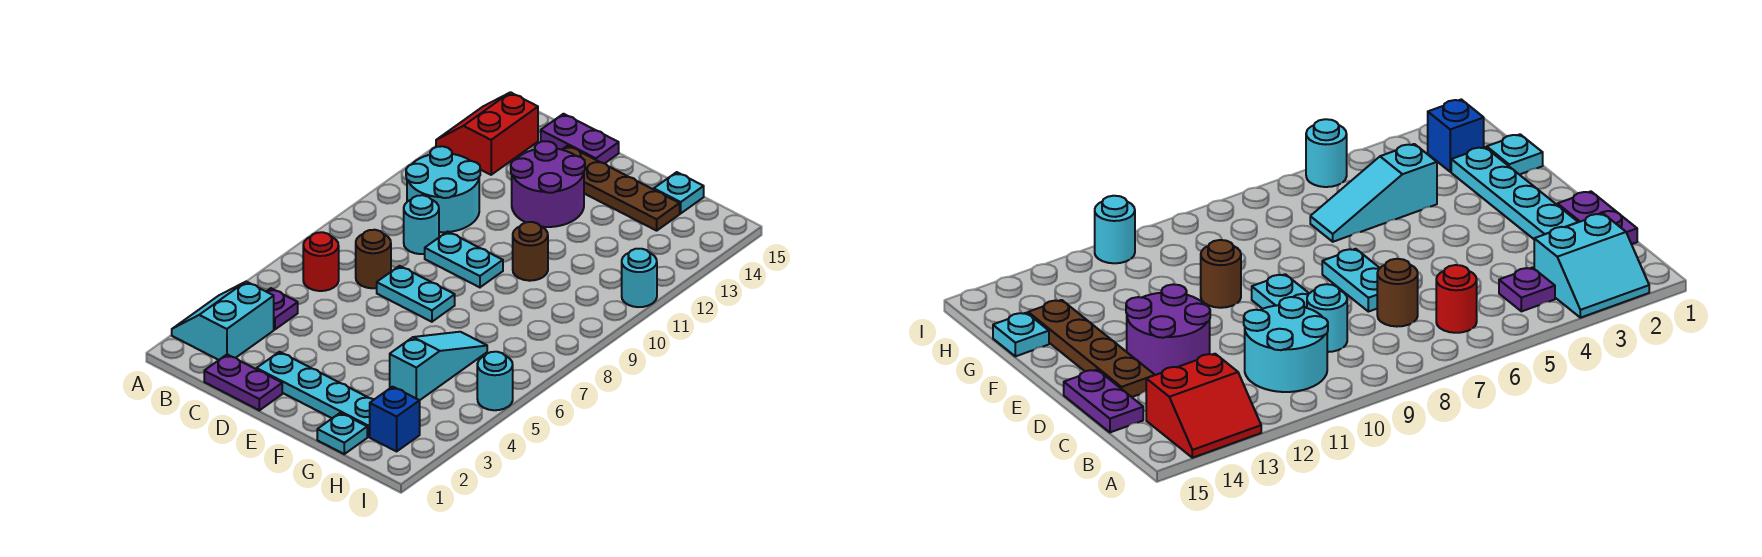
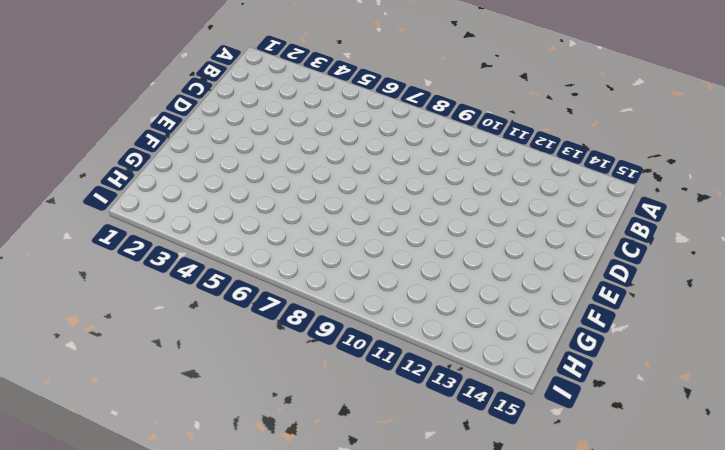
none -> cyan slope A2:B3 level 1 top B
none -> red slope A13:B14 level 1 top B
none -> purple plate B4 level 1

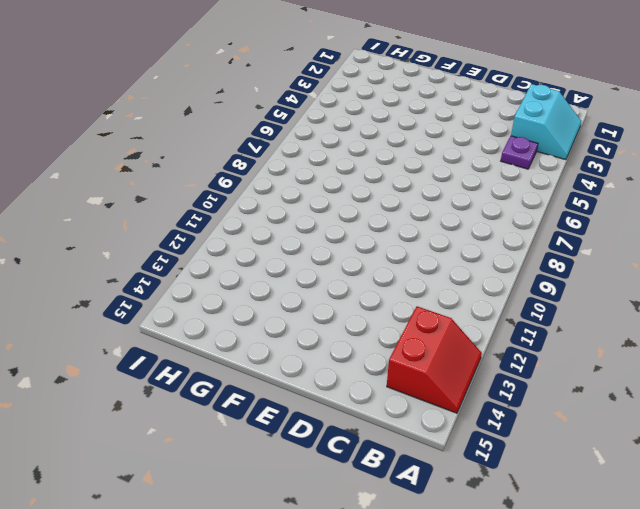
none -> red round brick B6 level 1
none -> cyan round brick B10:C11 level 1
none -> purple plate C1:D1 level 1

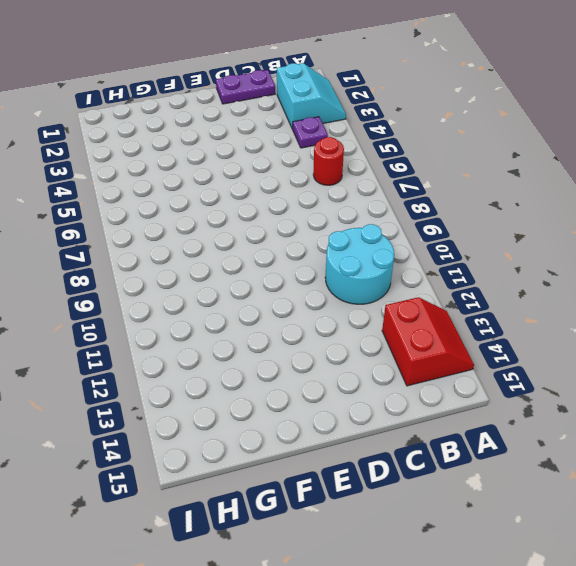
none -> brown round brick C7 level 1
none -> cyan round brick C9 level 1
none -> purple plate C15:D15 level 1

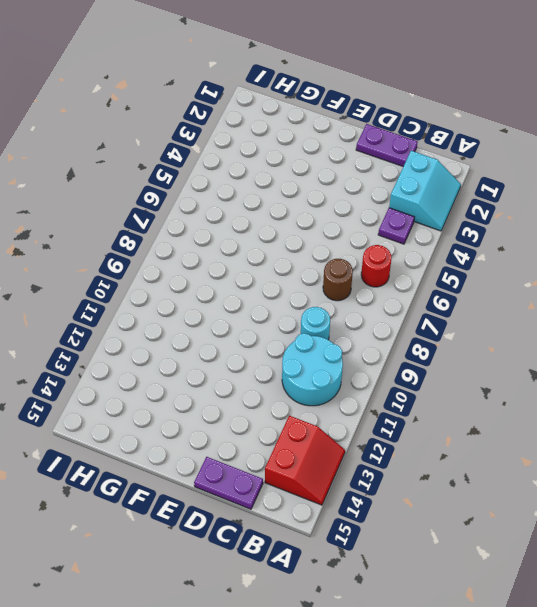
none -> cyan plate D2:G2 level 1
none -> cyan plate D7:E7 level 1
none -> cyan plate D9:E9 level 1

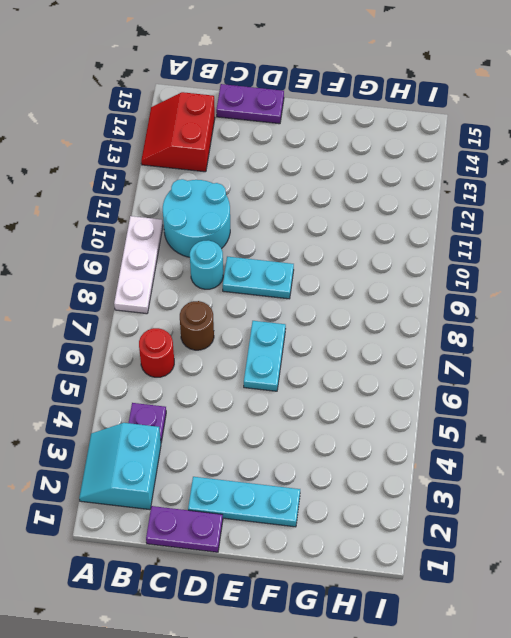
white plate A8:A10 level 1 -> none
cyan plate D2:F2 level 1 -> cyan plate D2:G2 level 1
cyan plate E6:E7 level 1 -> cyan plate D7:E7 level 1
none -> purple round brick D12:E13 level 1
none -> brown plate D14:G14 level 1
none -> brown round brick F10 level 1

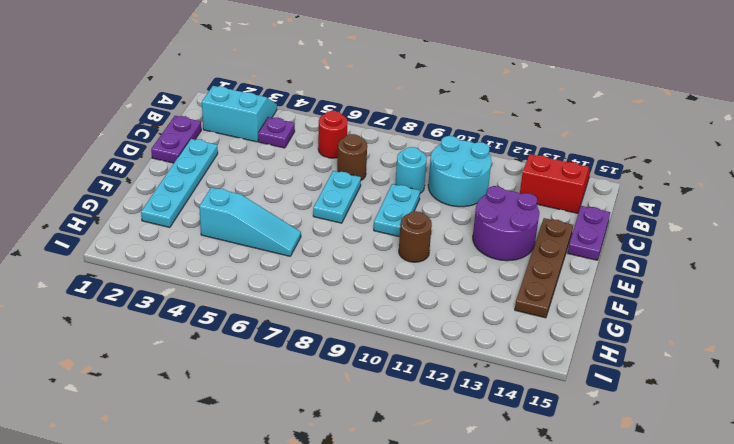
none -> cyan plate G1 level 1
none -> cyan plate G15 level 1
none -> blue brick H2 level 1

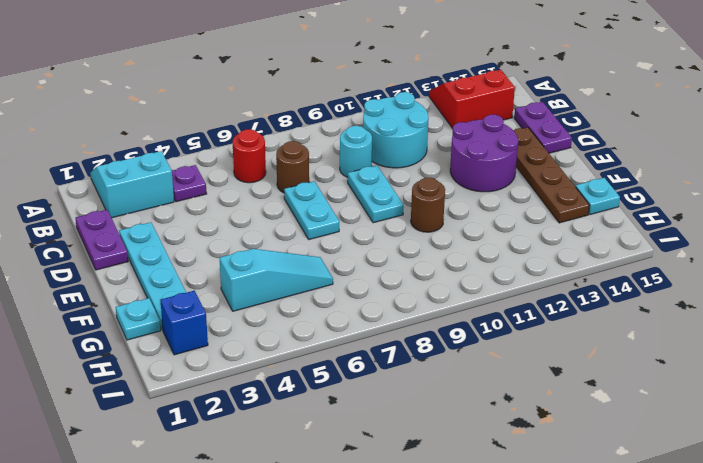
none -> cyan round brick I5 level 1
none -> cyan round brick I11 level 1

